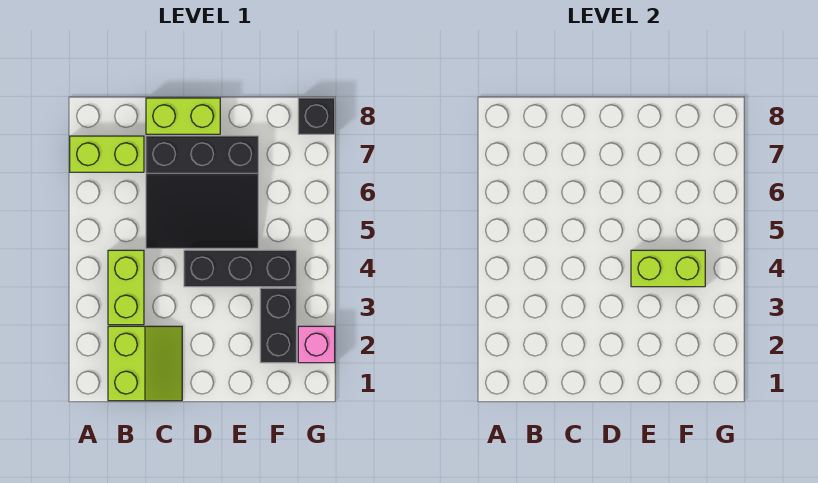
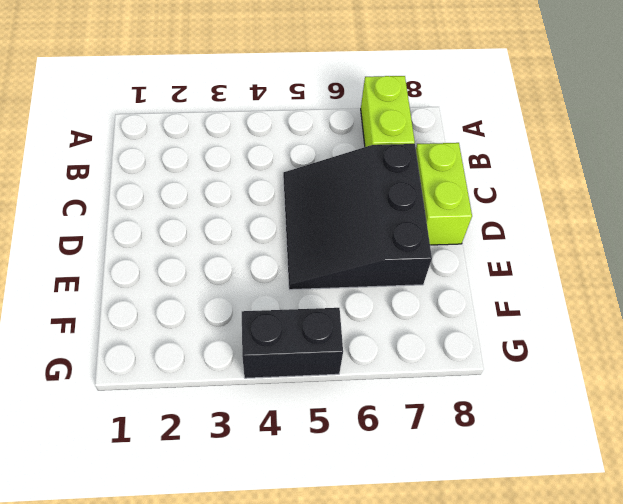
black brick G4:G5 level 1 -> black brick F2:F3 level 1
none -> lime slope B1:C2 level 1 top B
none -> lime brick B3:B4 level 1

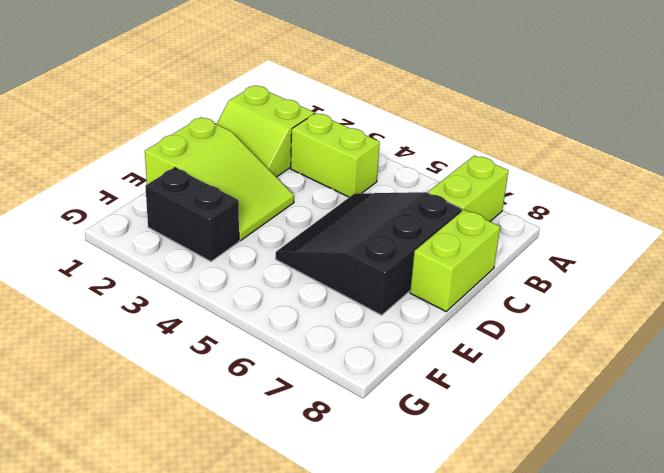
lime slope D1:E3 level 1 top 1 -> none
none -> black brick D4:F4 level 1
none -> pink brick G2 level 1

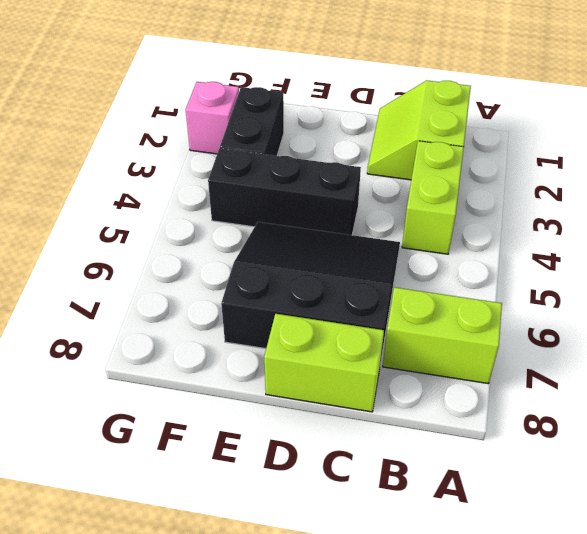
none -> black brick G8 level 1
none -> lime brick E4:F4 level 2

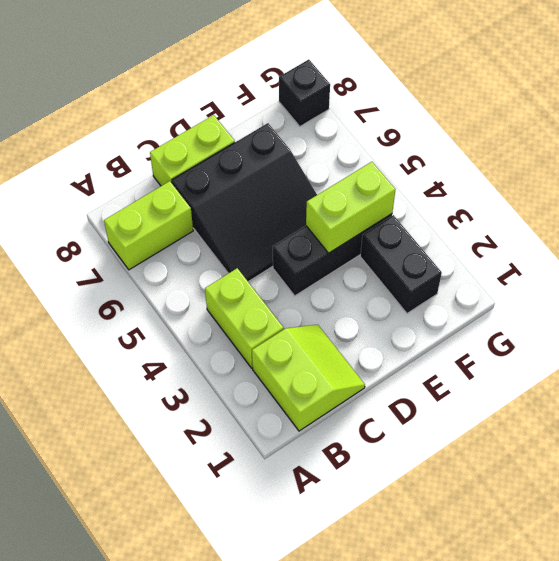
none -> pink brick G2 level 1

